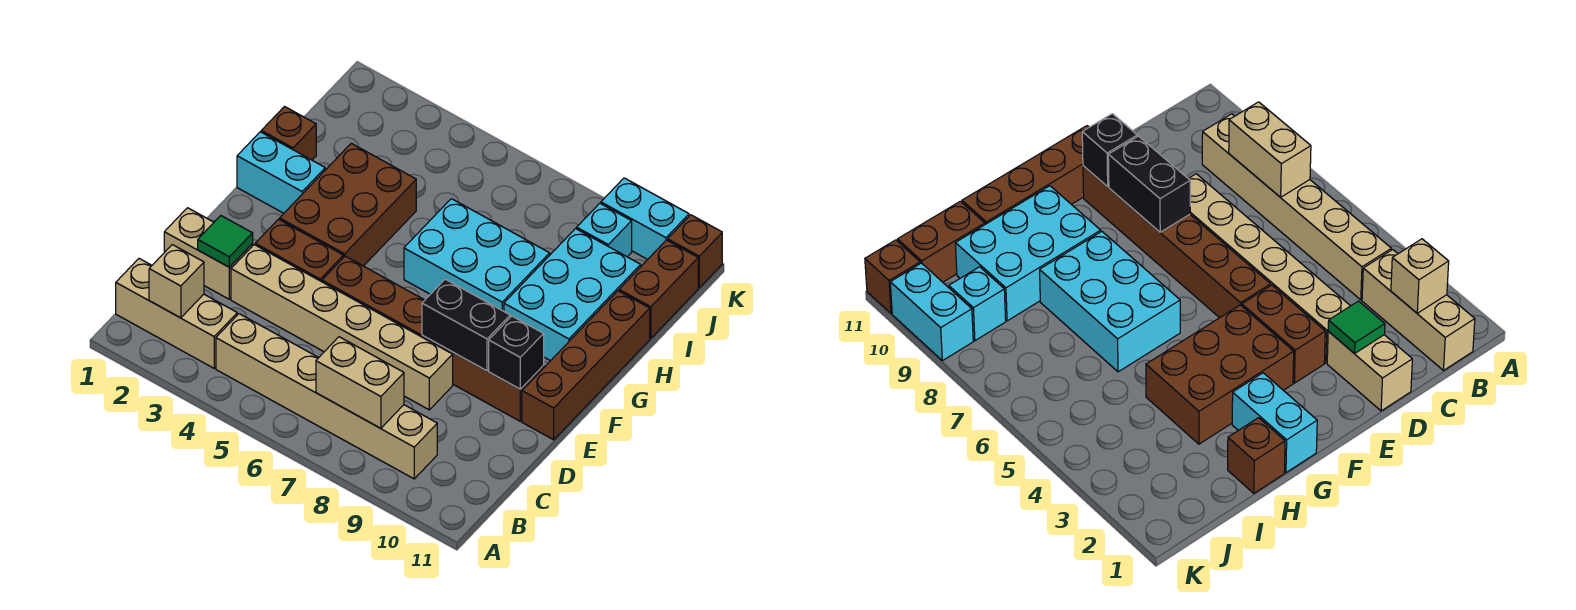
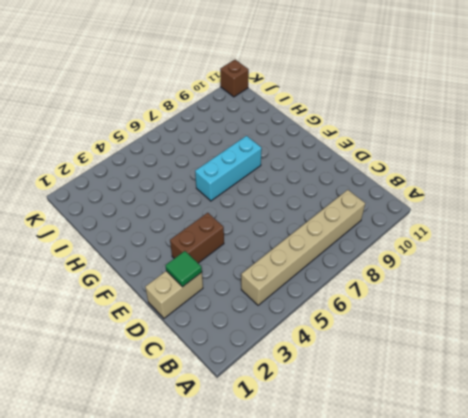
cyan brick G6:G8 level 1 -> cyan brick G6:H8 level 1
none -> tan brick B1:B3 level 1
none -> tan brick D3:D8 level 1
none -> brown brick E5:E10 level 1

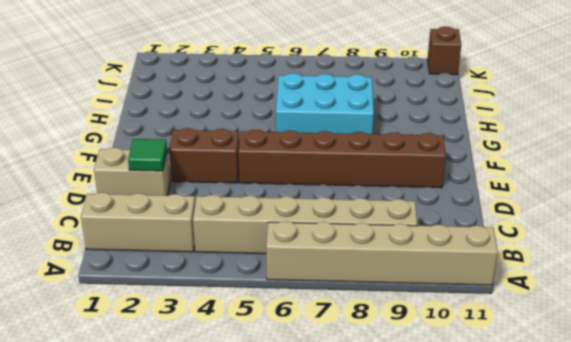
tan brick A6:A11 level 1 -> tan brick D3:D8 level 1
none -> brown brick E11:H11 level 1
none -> brown brick F3:H4 level 1
none -> cyan brick G1:G2 level 1

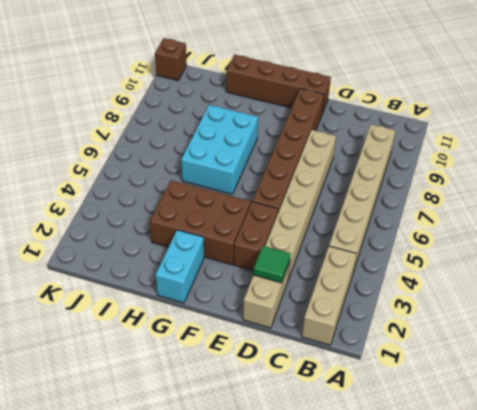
none -> cyan brick G9:I10 level 1
none -> brown brick H1 level 1
none -> brown brick I11:J11 level 1

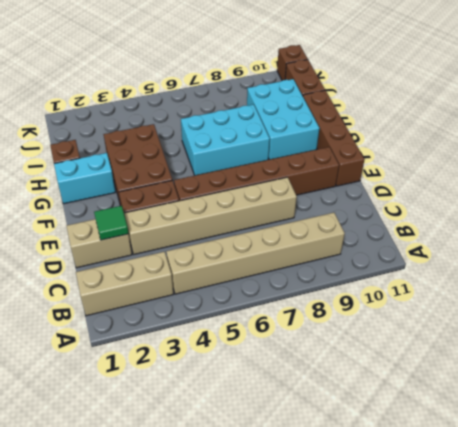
none -> cyan brick J9 level 1
none -> cyan brick K9:K10 level 1
none -> tan brick B2 level 2

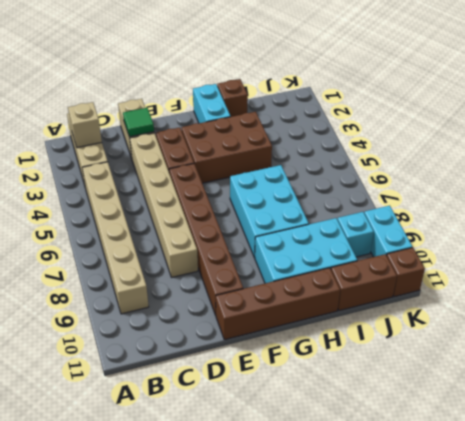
none -> tan brick B7:B8 level 2
none -> black brick E8:E9 level 2
none -> black brick E10 level 2

